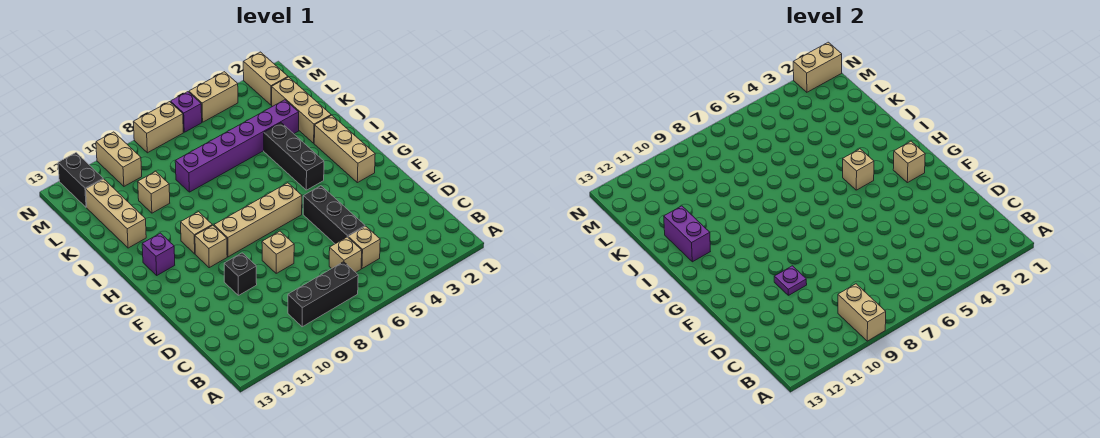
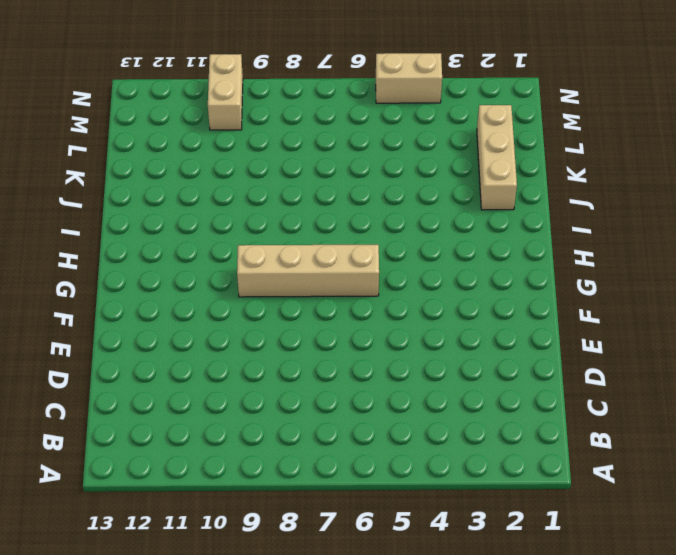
none -> black brick B7:B9 level 1
none -> tan brick C5 level 1
none -> tan brick C6 level 1

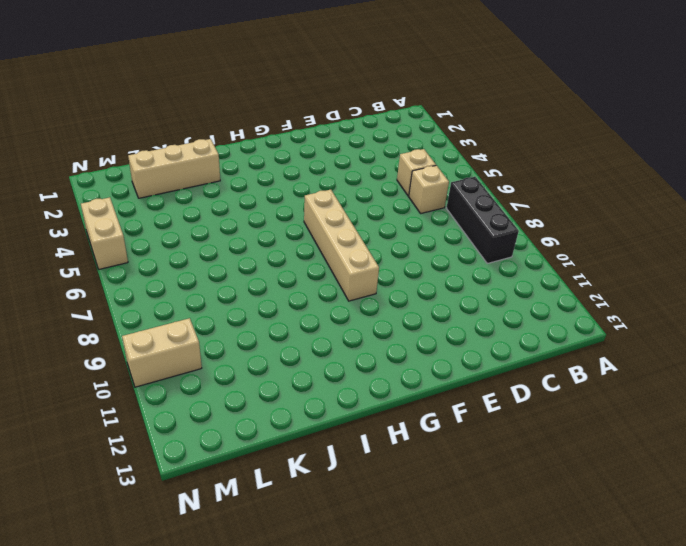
none -> black brick D5:F5 level 1
none -> tan brick E8 level 1
none -> black brick E10 level 1

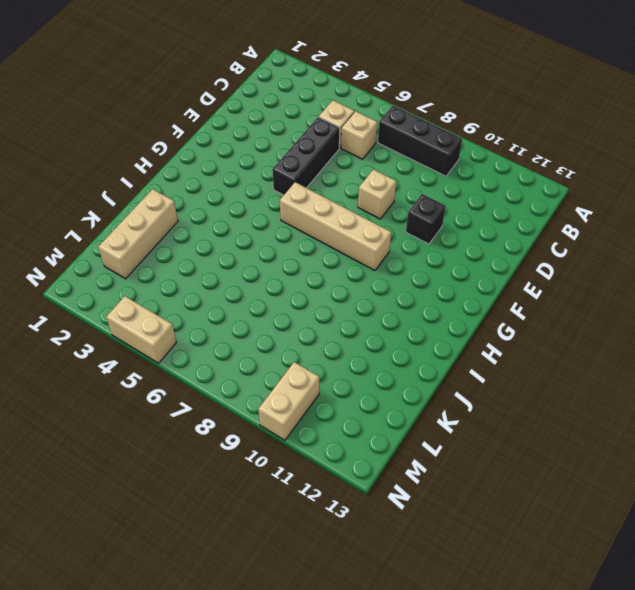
none -> tan brick G2:I2 level 1
none -> tan brick G10 level 1
none -> black brick H4:J4 level 1

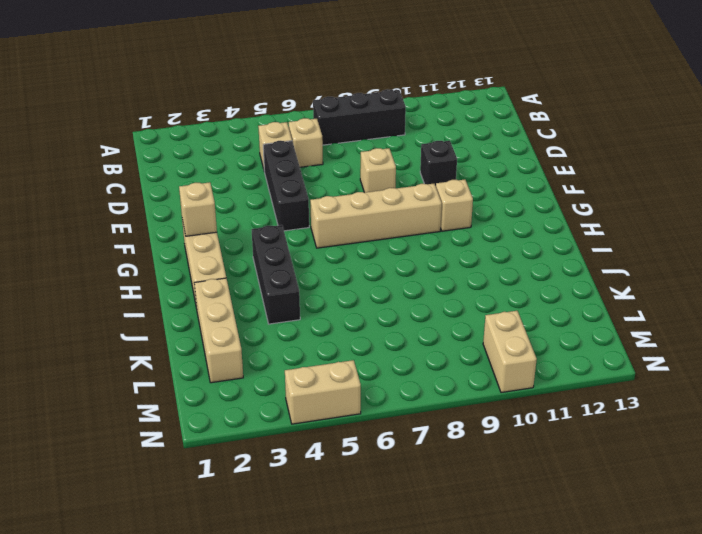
none -> tan brick H10 level 1
none -> purple brick H12 level 1
none -> tan brick J12:L12 level 1

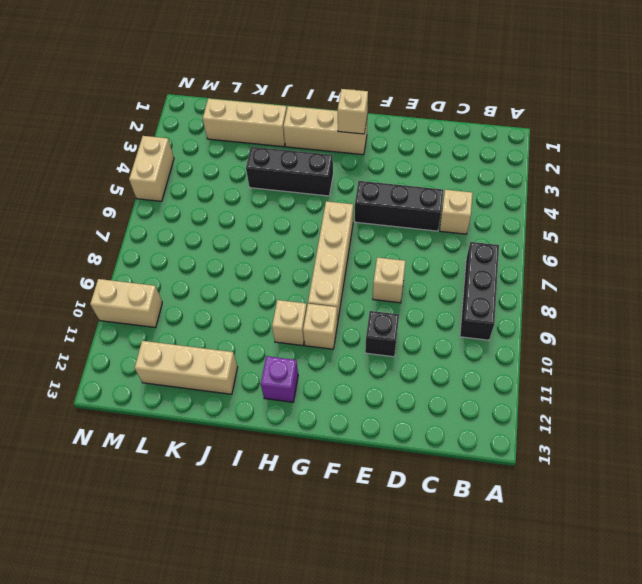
none -> tan brick C6 level 1
none -> purple brick K3:K8 level 1
none -> tan brick K10 level 1

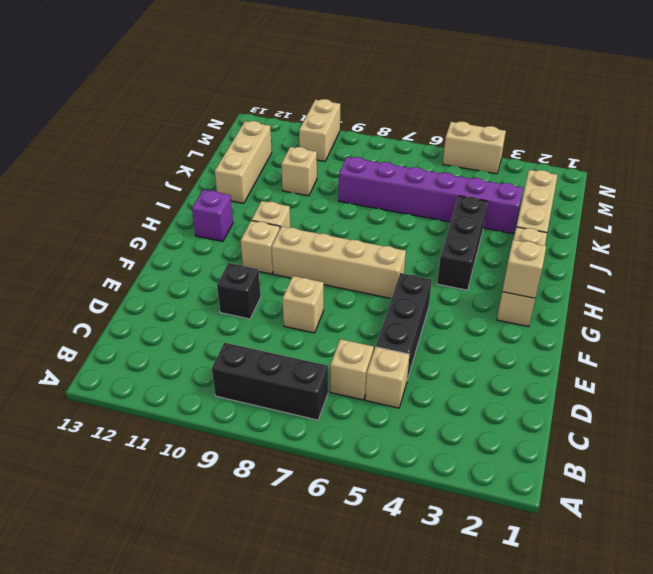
none -> tan brick M2:N2 level 1
none -> black brick M12:N12 level 1
none -> purple brick N6 level 1

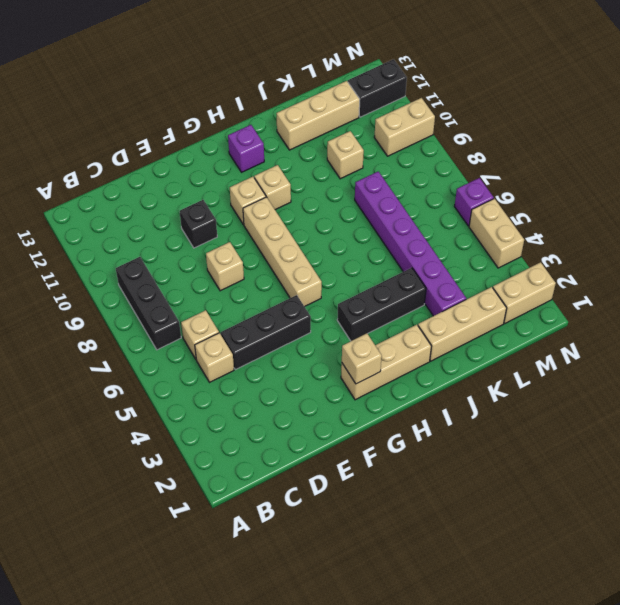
none -> tan brick N7:N8 level 1
none -> tan brick A9:B9 level 2
none -> purple plate E10 level 2

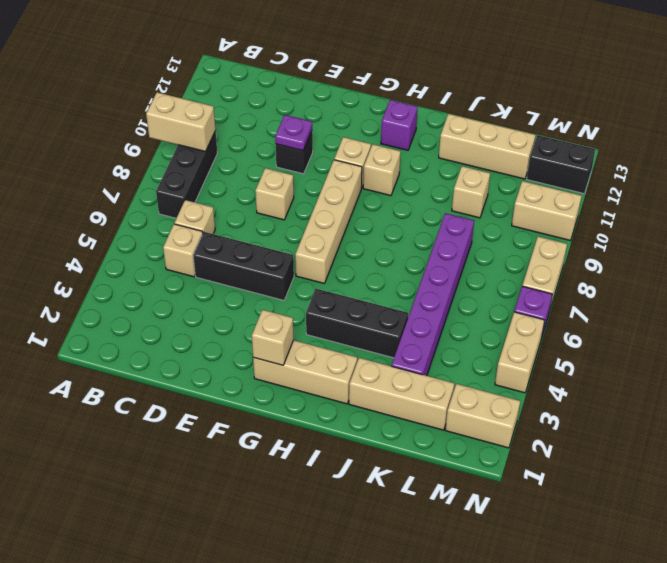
none -> tan brick H4 level 2
none -> purple brick I12:J12 level 2
none -> tan brick N1:N2 level 2

